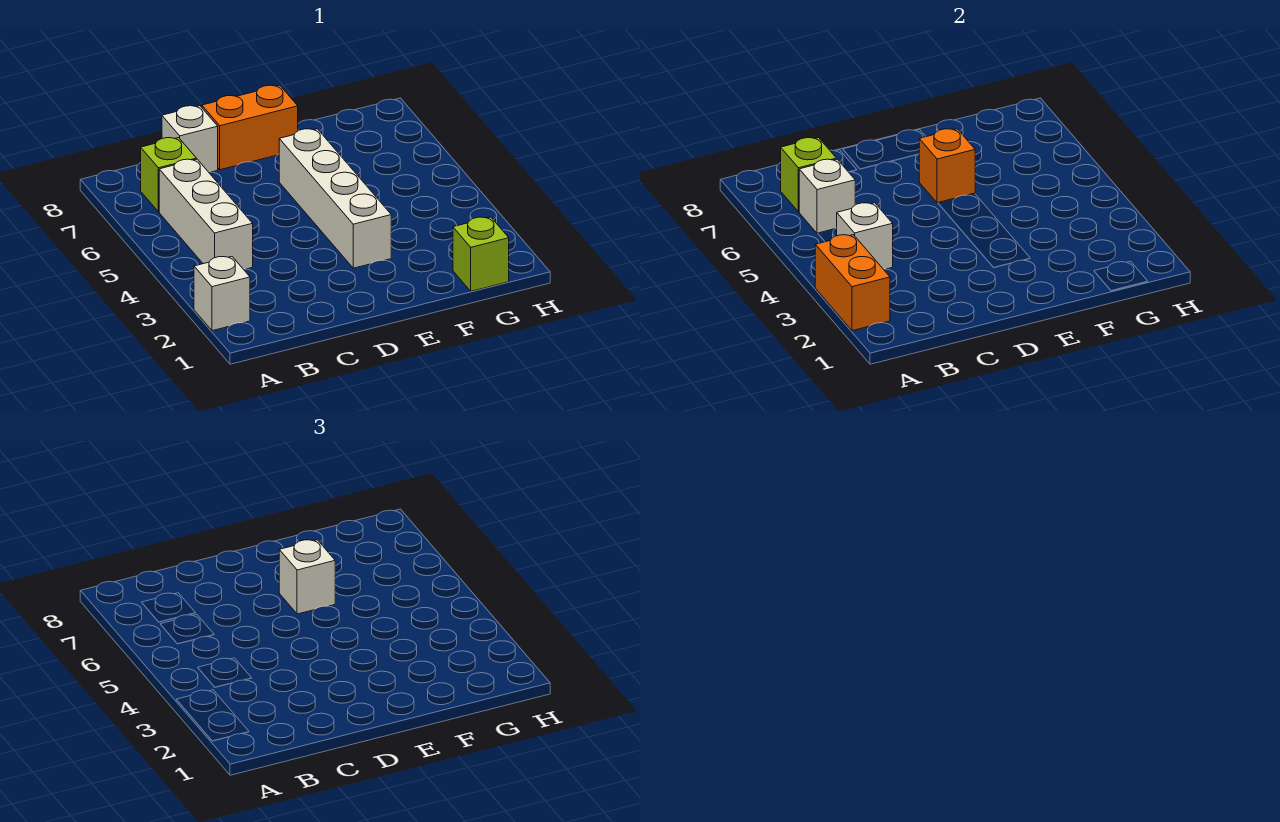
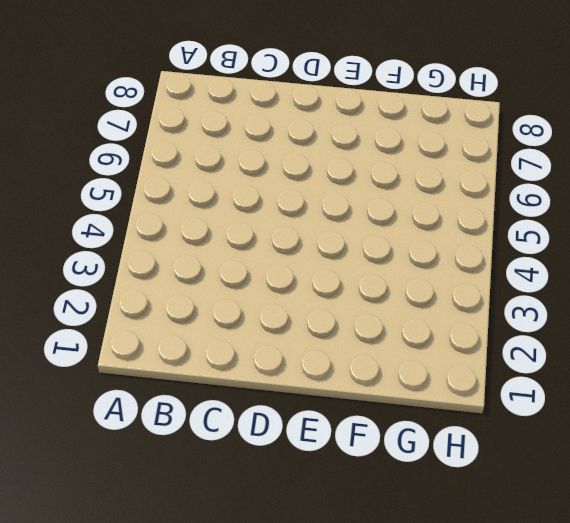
none -> white brick A2 level 1
none -> white brick B4:B6 level 1
none -> lime brick B7 level 1

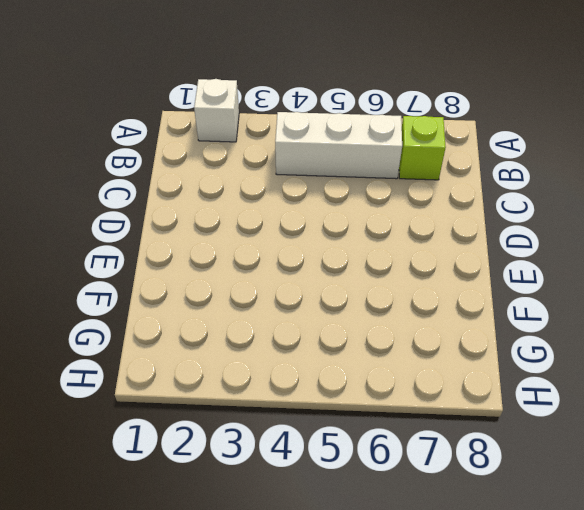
none -> white brick C8 level 1
none -> orange brick D8:E8 level 1
none -> white brick E3:E6 level 1

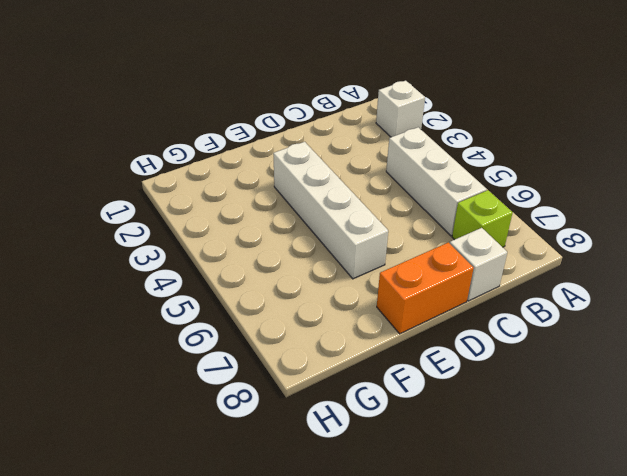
none -> lime brick G1 level 1
none -> orange brick A2:A3 level 2
none -> white brick B4 level 2

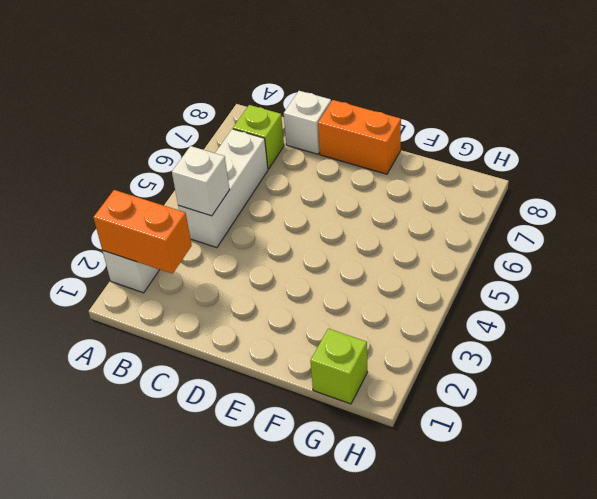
orange brick A2:B2 level 2 -> orange brick A2:A3 level 2
none -> white brick E3:E6 level 1
none -> white brick B6 level 2
none -> lime brick B7 level 2

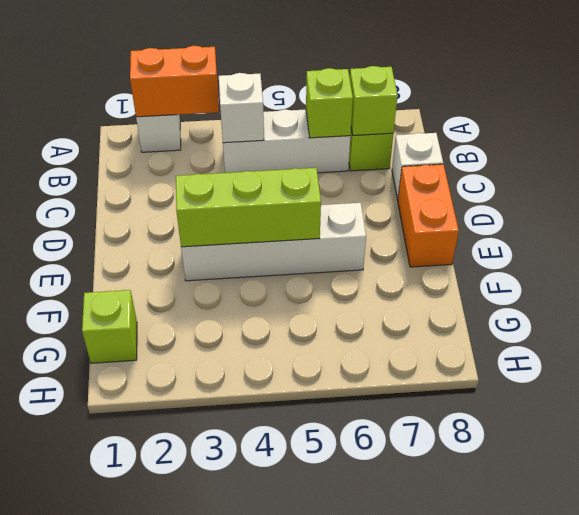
lime brick B6 level 2 -> white brick B6 level 2
lime brick E3:E5 level 2 -> none
none -> orange brick E6 level 2
none -> white brick E6 level 3

